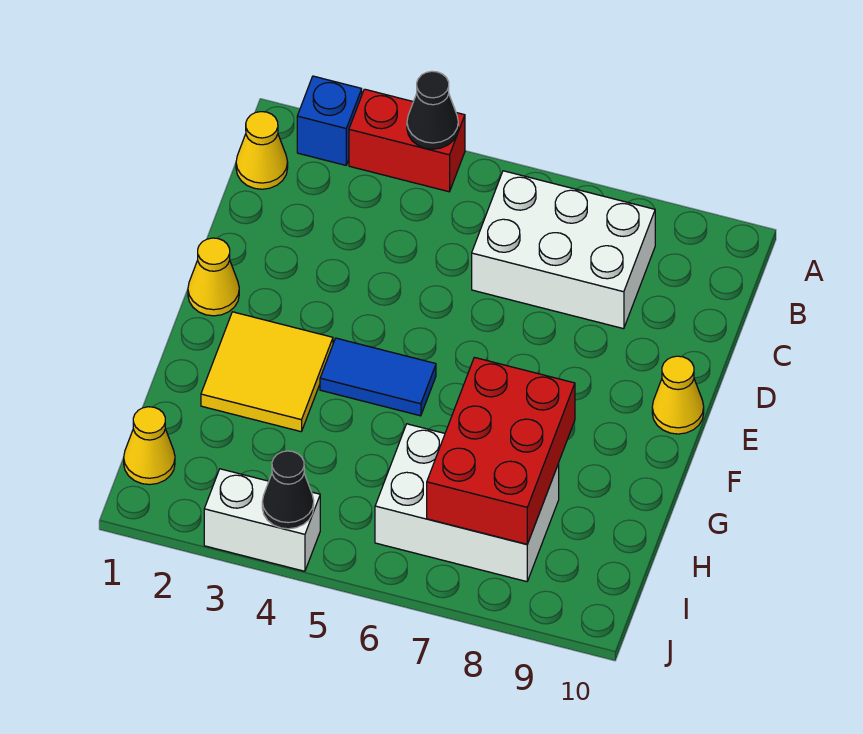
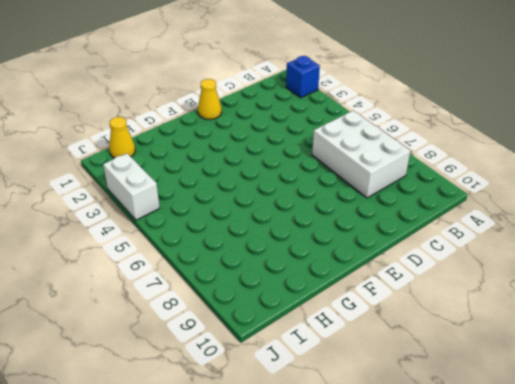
none -> red brick A3:A4 level 1
none -> yellow cone B1 level 1
none -> yellow cone E10 level 1

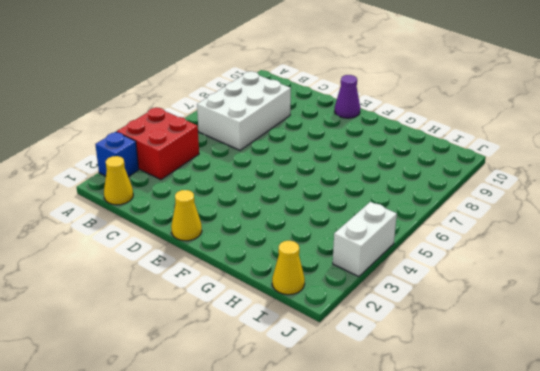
red brick A3:B4 level 1 -> red brick A3:A4 level 1
purple cone E10 level 1 -> yellow cone E10 level 1
none -> yellow tile F2:G3 level 1
none -> blue tile F4:F5 level 1
none -> white brick H6:I8 level 1

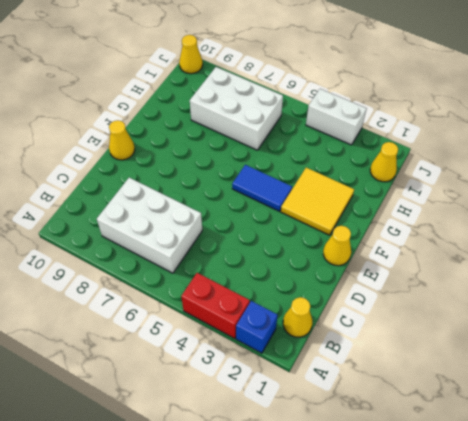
yellow cone J10 level 1 -> none
none -> black cone A4 level 2
none -> red brick G7:I8 level 2
none -> black cone J4 level 2

